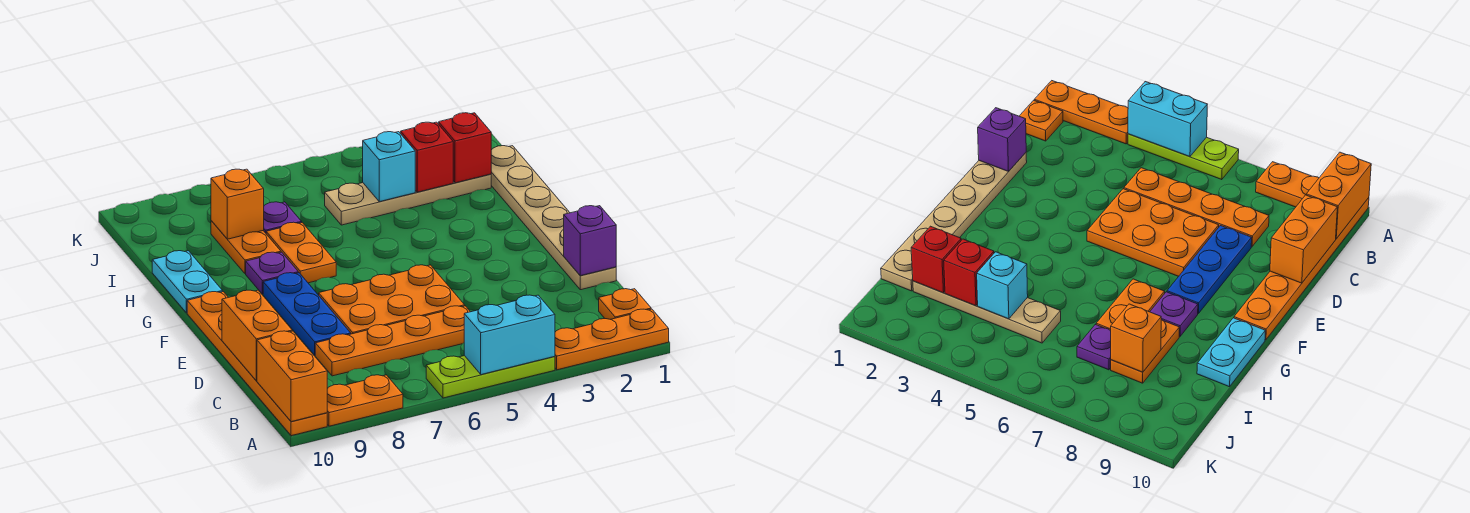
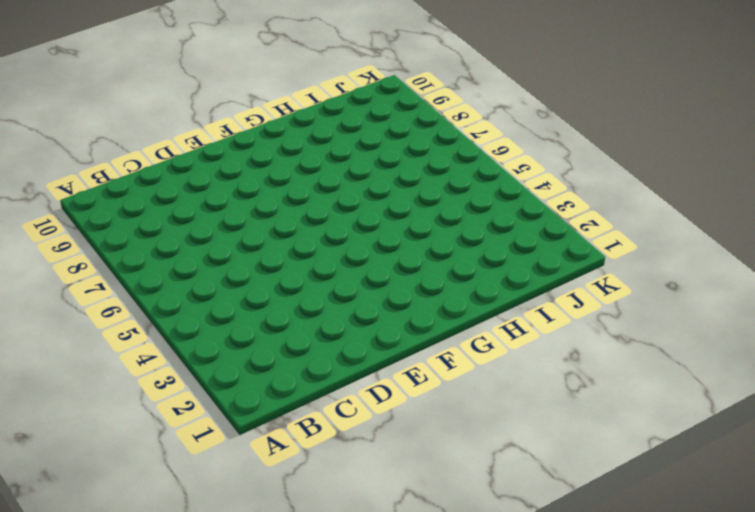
none -> orange plate A1:A3 level 1
none -> lime plate A4:A6 level 1
none -> orange plate A8:A9 level 1

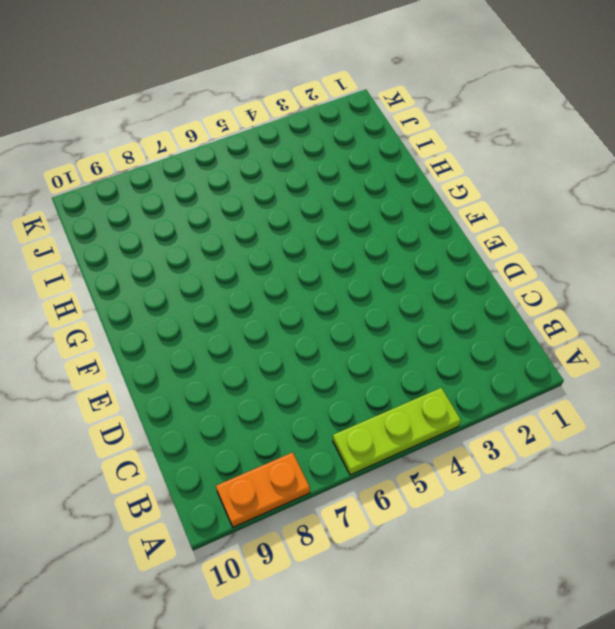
none -> orange plate A1:A3 level 1
none -> orange plate A10:F10 level 1
none -> orange plate B1 level 1

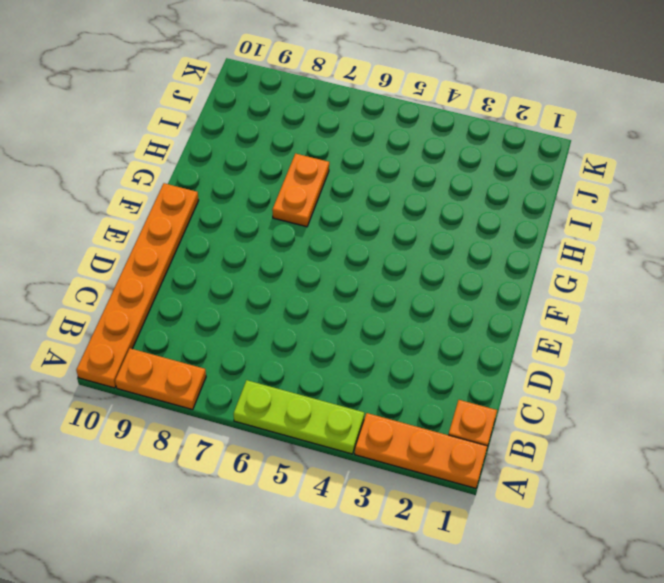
none -> orange plate C5:C8 level 1
none -> tan plate D1:I1 level 1
none -> orange plate D5:E7 level 1

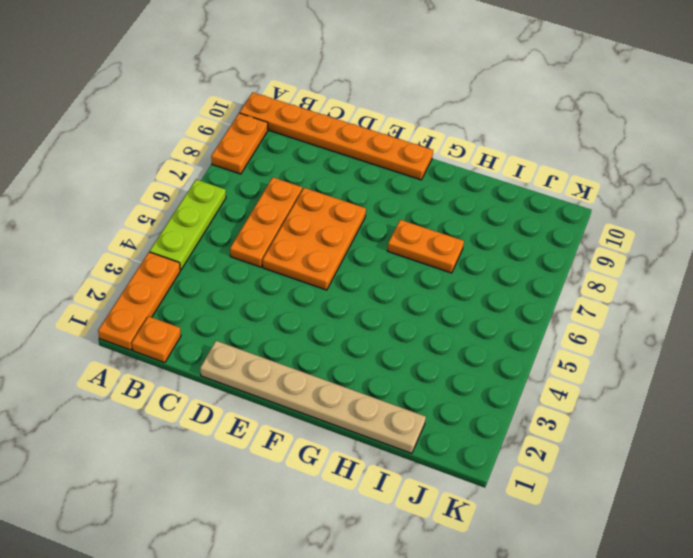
orange plate C5:C7 level 1 -> orange plate C5:C8 level 1
none -> blue plate D8:F8 level 1
none -> purple plate G8 level 1
none -> cyan plate G10:H10 level 1

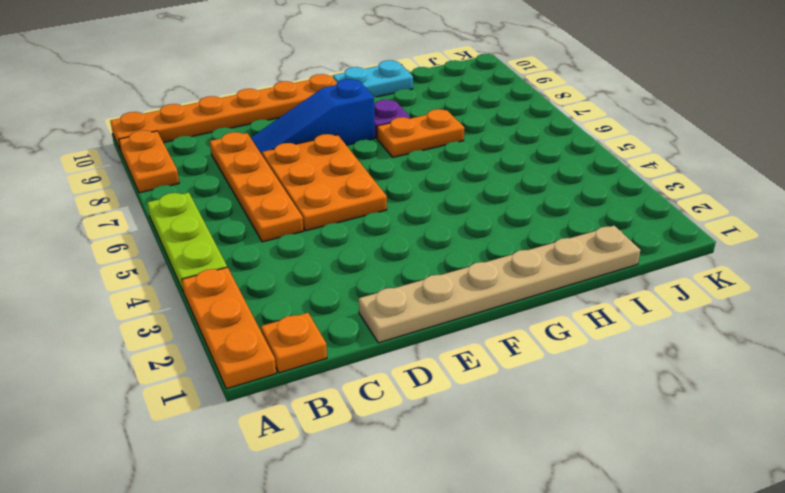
blue slope D8:F8 level 1 top F -> blue plate D8:F8 level 1
none -> orange plate H8:I8 level 1
none -> tan plate I2:I5 level 1
none -> purple plate I7 level 1

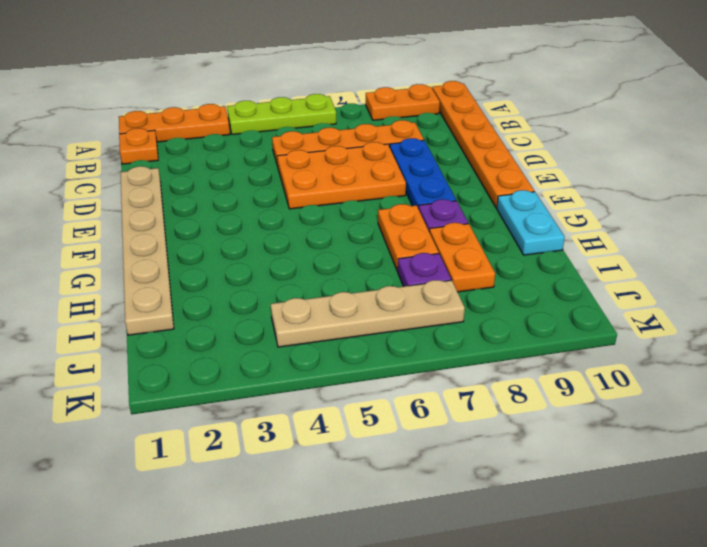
tan plate J4:J7 level 1 -> tan plate I2:I5 level 1
none -> cyan brick A4:A5 level 2
none -> orange brick A10:B10 level 2
none -> orange brick C10:D10 level 2

